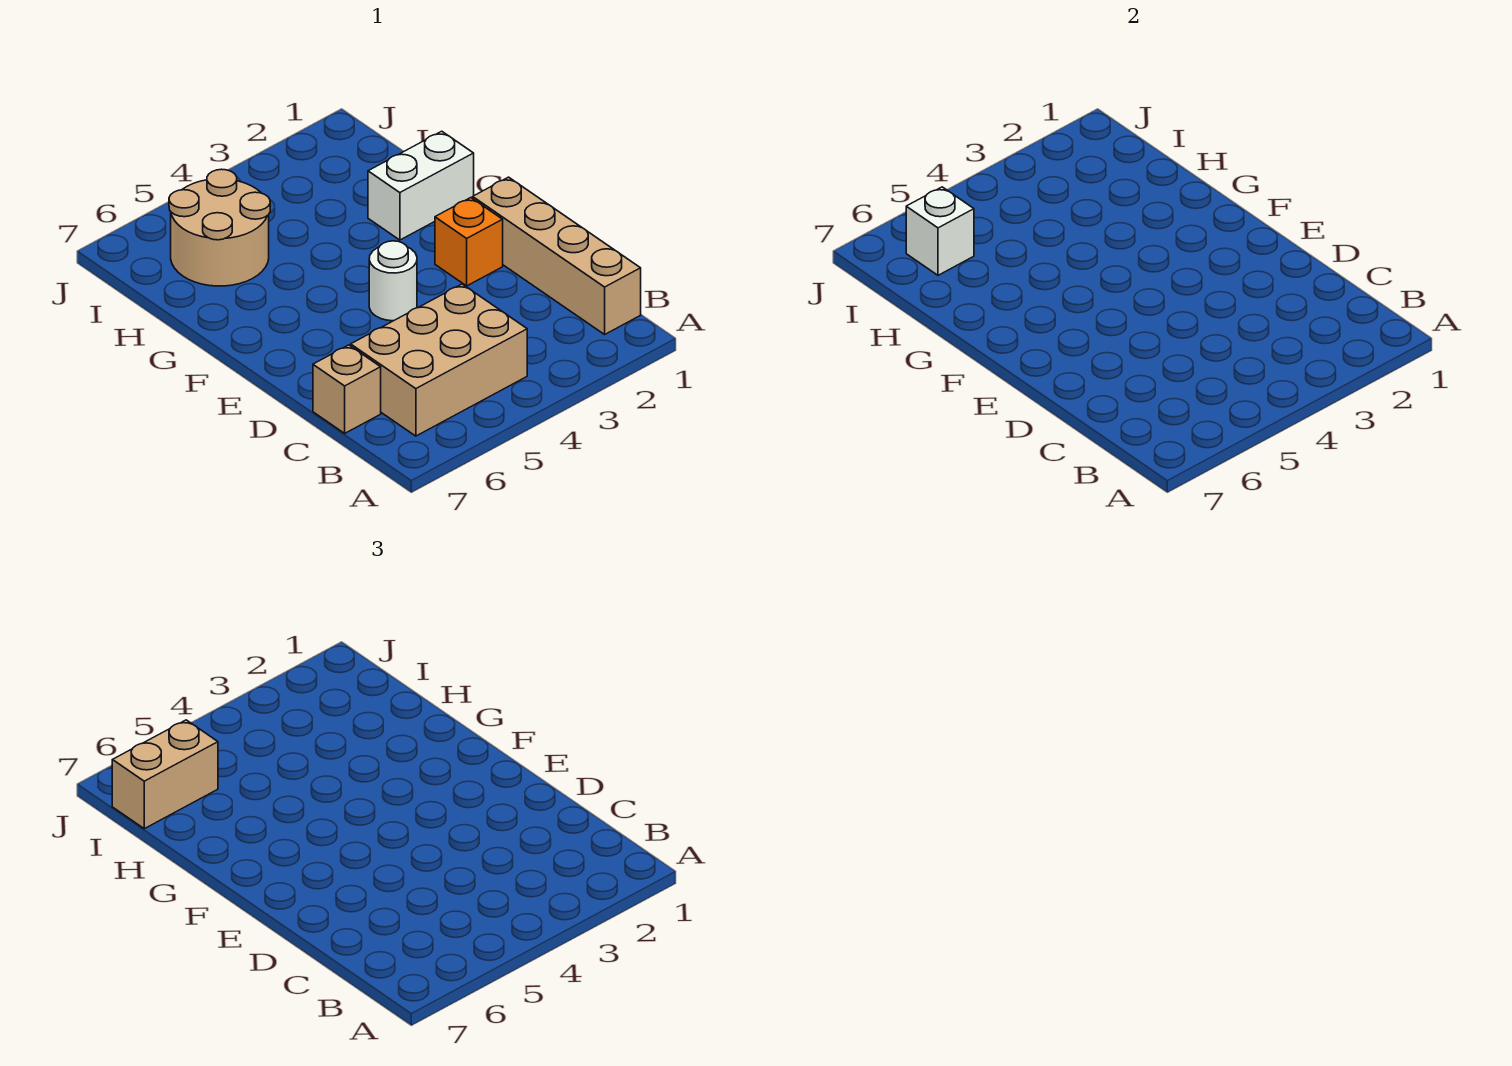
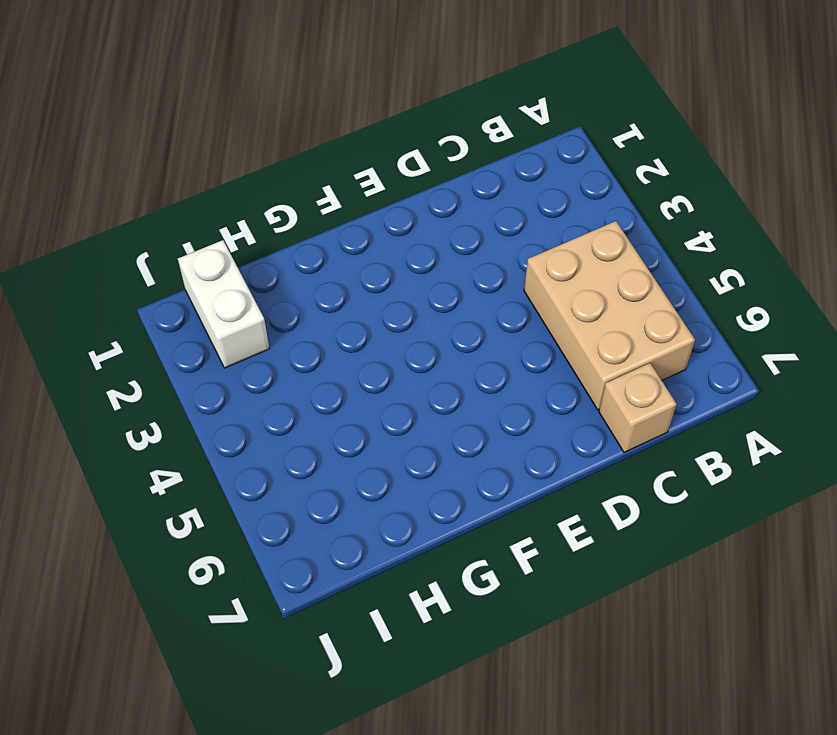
white brick I1:I2 level 1 -> white brick G1:G2 level 1
none -> tan brick B1:E1 level 1
none -> orange brick E2 level 1

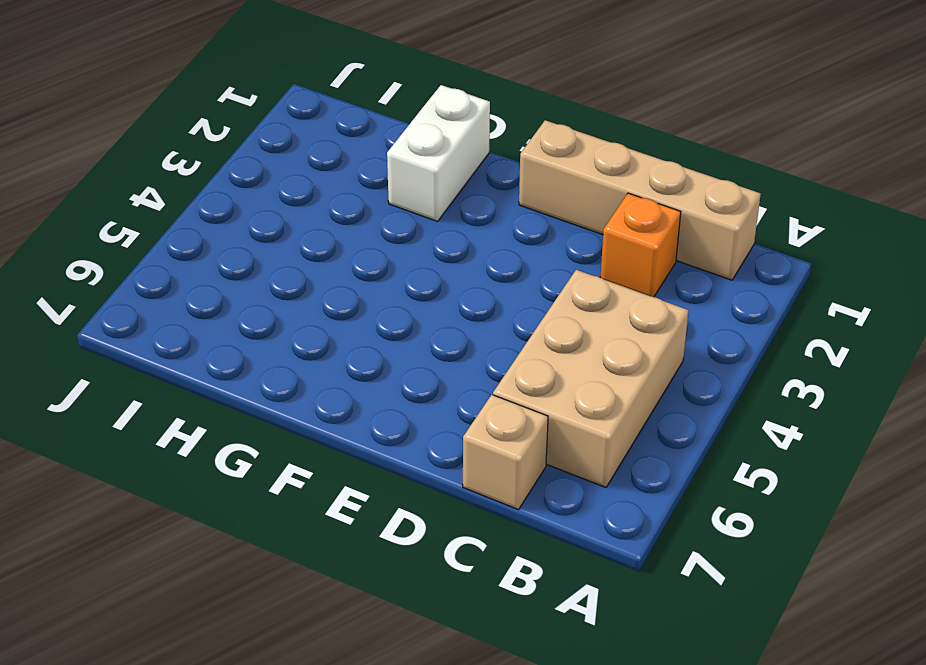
orange brick C2 level 1 -> orange brick E2 level 1
none -> white round brick E4 level 1
none -> tan round brick H5:I6 level 1

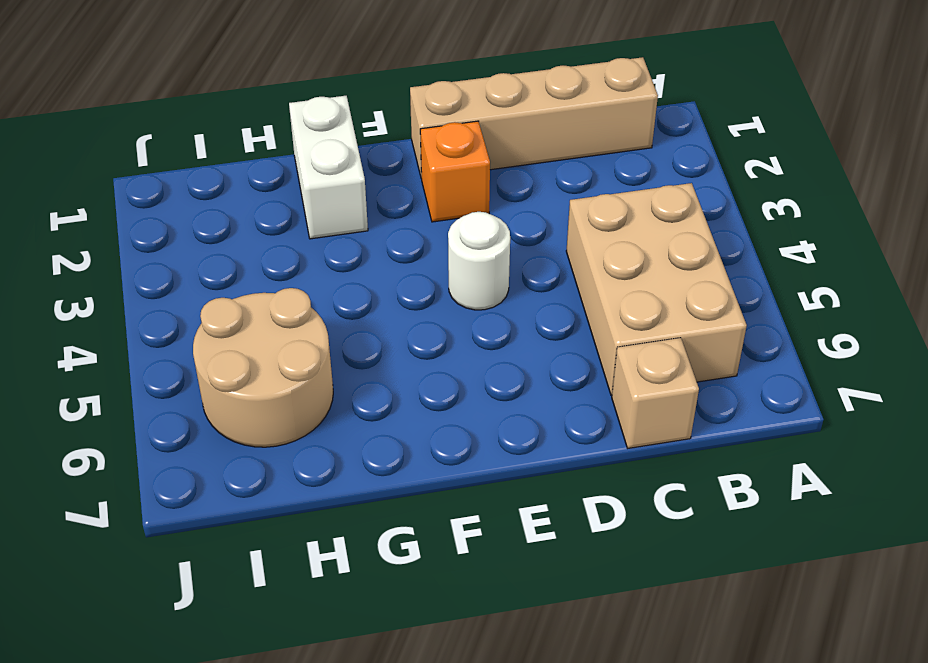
none -> white brick I6 level 2
none -> tan brick I6:I7 level 3

